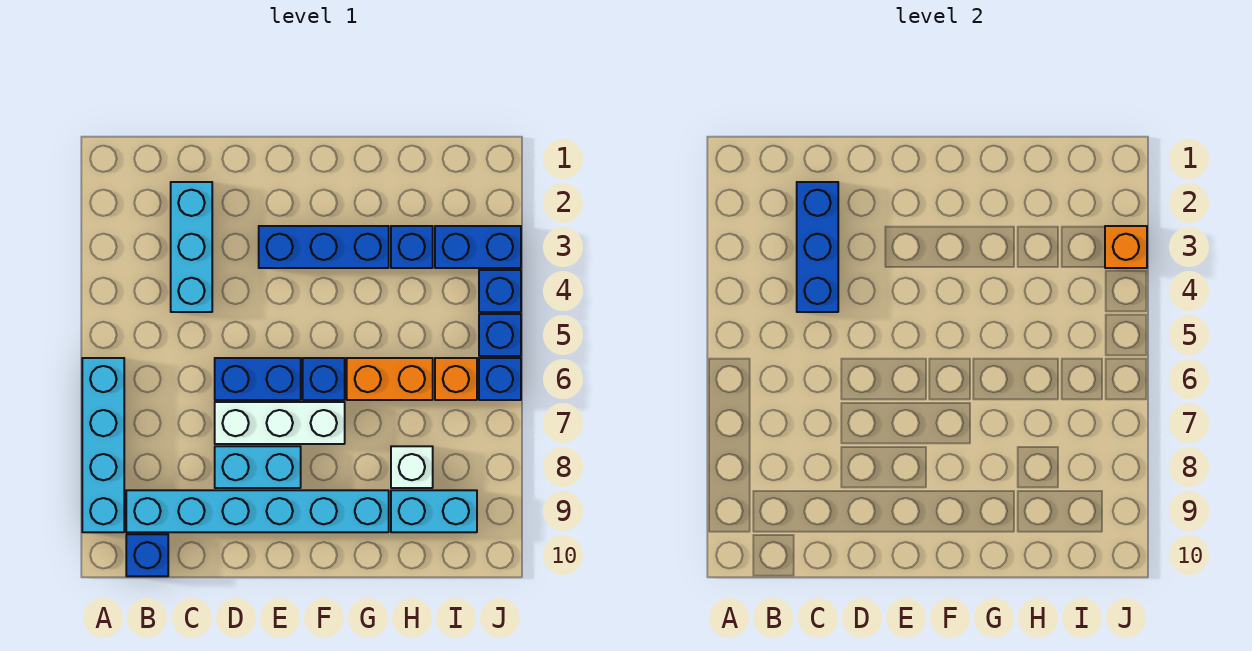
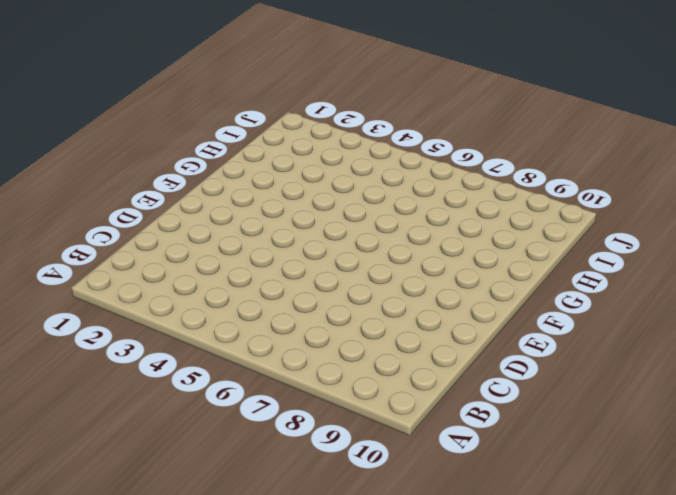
none -> cyan brick A6:A9 level 1
none -> cyan brick B9:G9 level 1
none -> blue brick B10 level 1

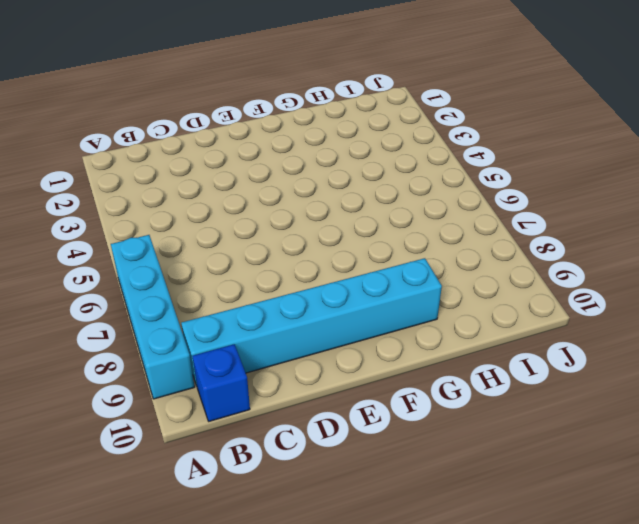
none -> cyan brick C2:C4 level 1
none -> blue brick D6:E6 level 1
none -> white brick D7:F7 level 1

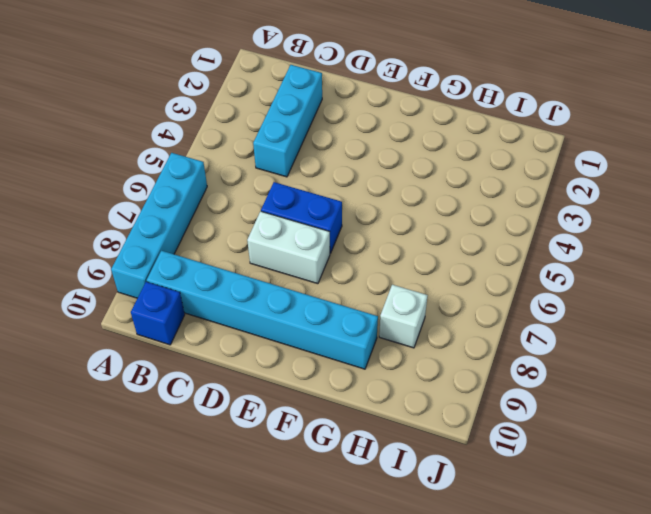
white brick D7:E7 level 1 -> white brick D7:F7 level 1
none -> cyan brick D8:E8 level 1
none -> blue brick E3:G3 level 1
none -> blue brick F6 level 1

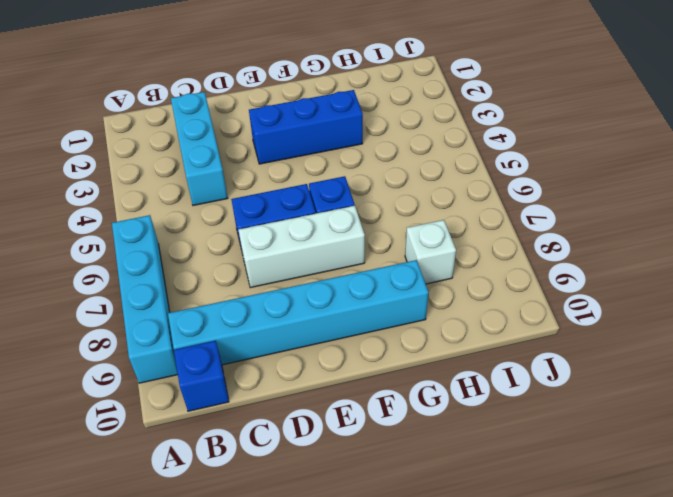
none -> cyan brick D8:E8 level 1
none -> orange brick G6:H6 level 1
none -> blue brick H3 level 1

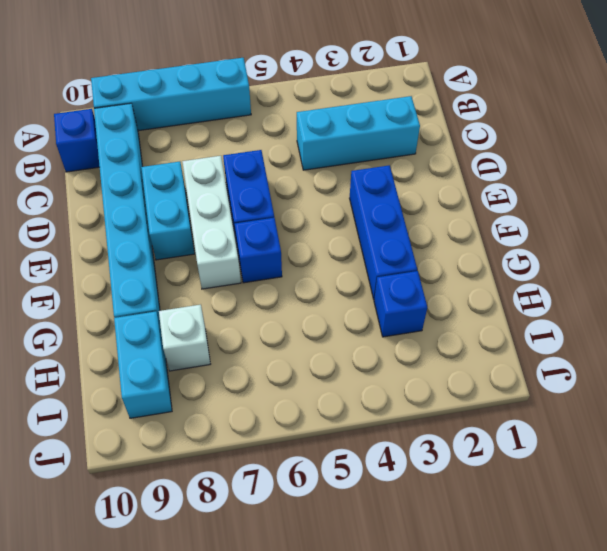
none -> orange brick G6:H6 level 1
none -> blue brick I3:J3 level 1
none -> orange brick I6 level 1

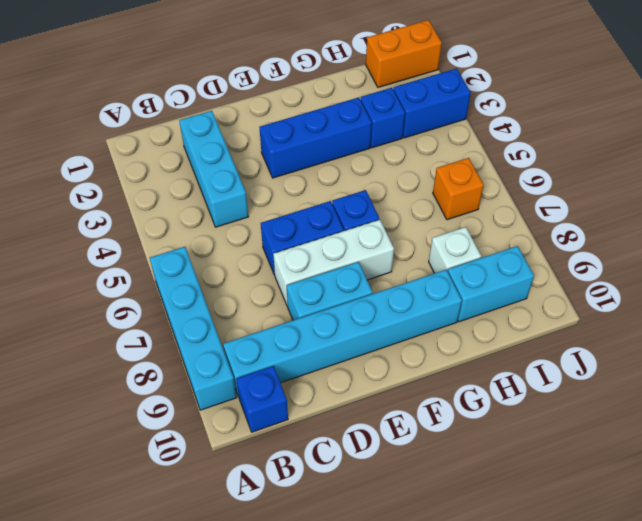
orange brick I1:J1 level 1 -> orange brick G6:H6 level 1
none -> blue brick J4 level 1
none -> blue brick J5 level 1
none -> blue brick J6 level 1

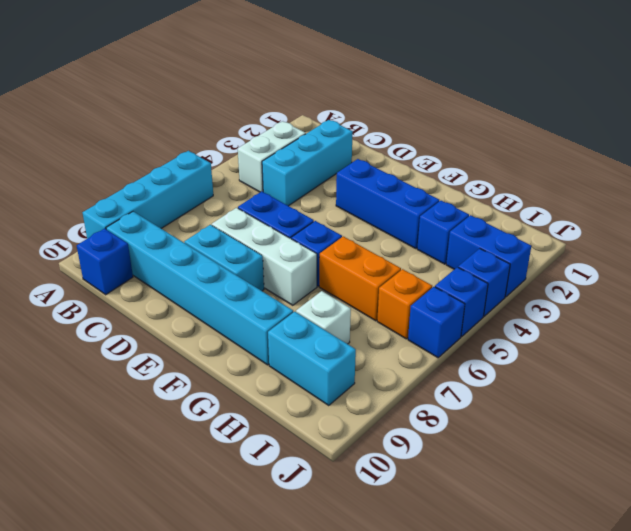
white brick B3:B4 level 1 -> none
none -> blue brick C2:C4 level 2
none -> orange brick J3 level 2

